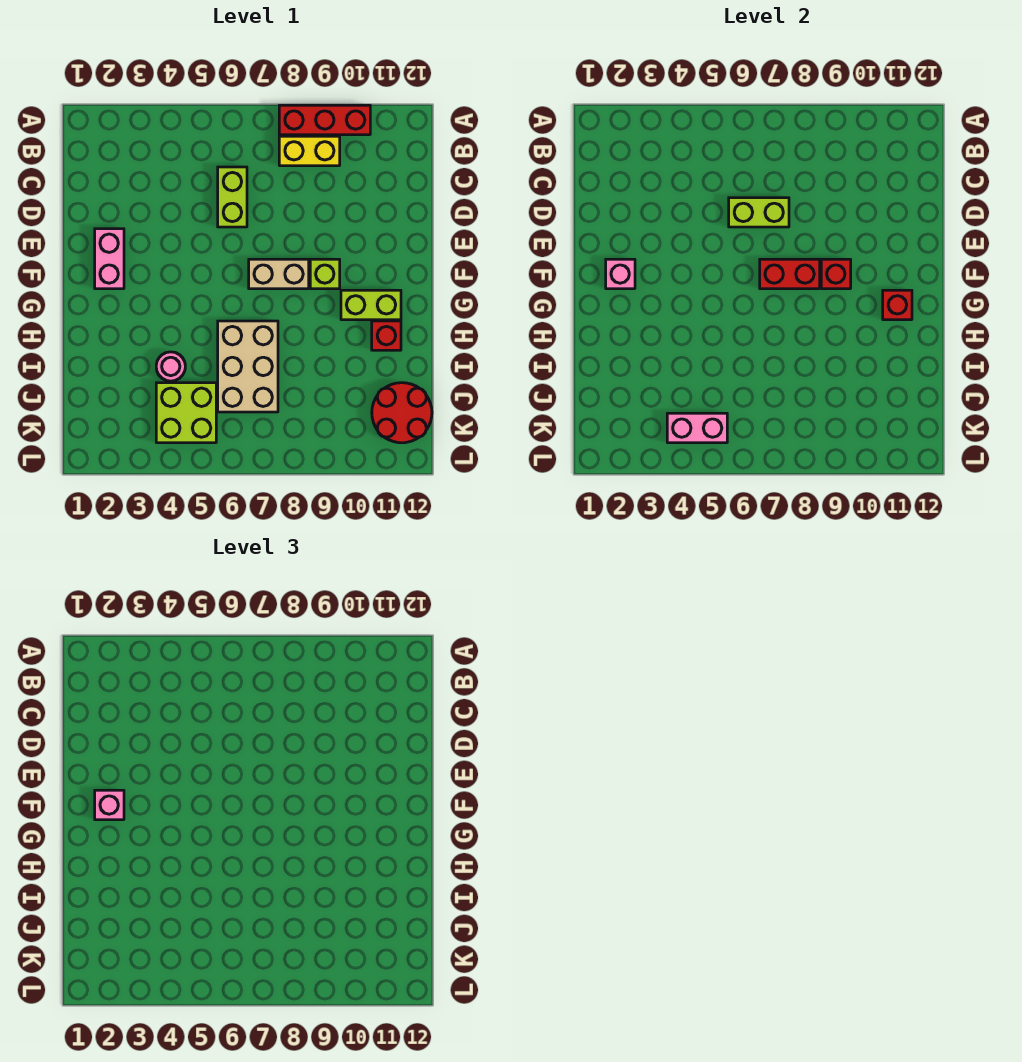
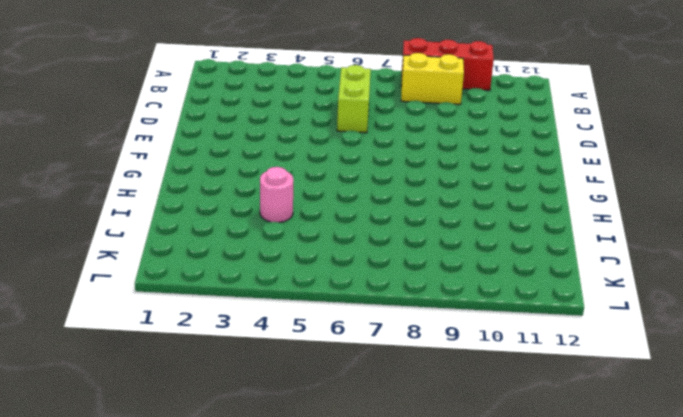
none -> pink brick E2:F2 level 1
none -> tan brick F7:F8 level 1
none -> lime brick F9 level 1

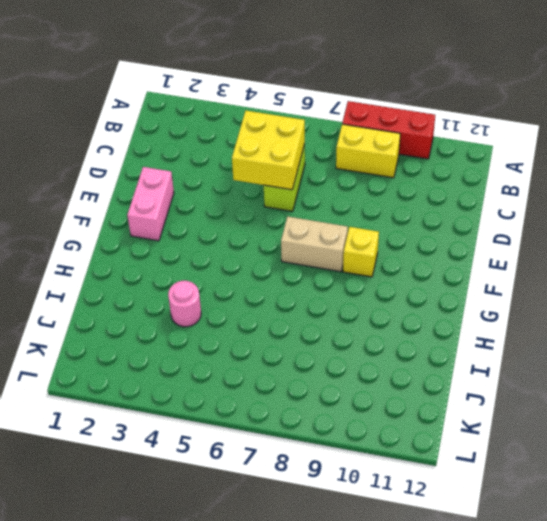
yellow brick C5:D6 level 2 -> lime brick D6:D7 level 2
yellow brick F9 level 1 -> lime brick F9 level 1
none -> lime brick G10:G11 level 1
none -> tan brick H6:J7 level 1
none -> red brick H11 level 1

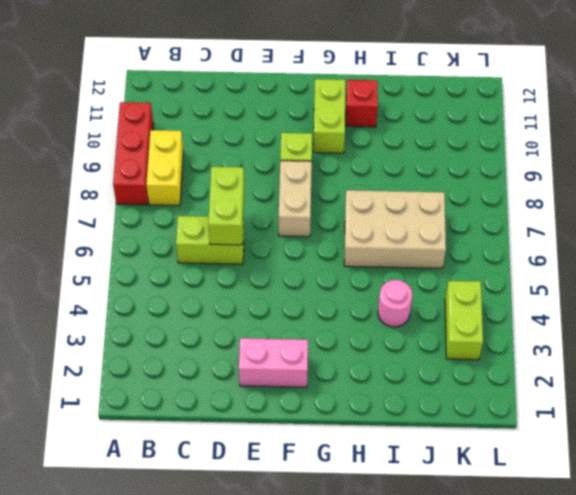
lime brick K3:K4 level 1 -> lime brick J4:K5 level 1
none -> red round brick J11:K12 level 1
none -> pink brick F2 level 2
none -> red brick F7:F8 level 2

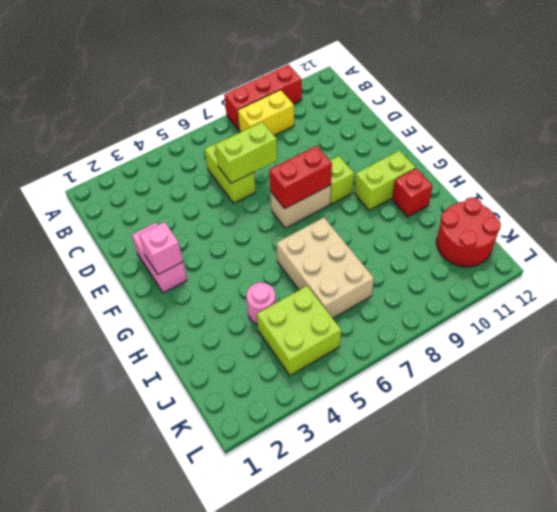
none -> red brick F9 level 2
none -> red brick G11 level 2
none -> pink brick K4:K5 level 2

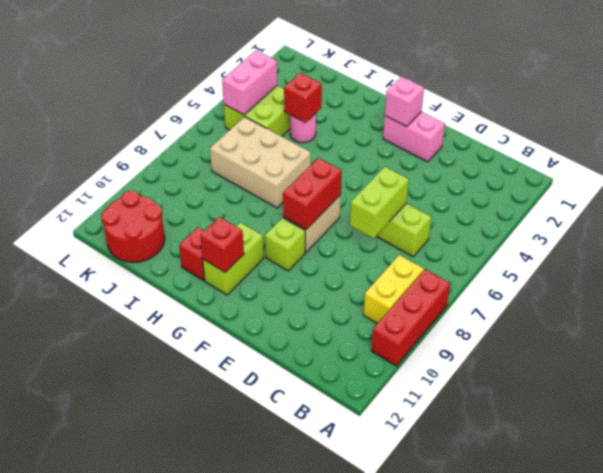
red brick I4 level 2 -> red brick F9 level 2
none -> pink brick F2 level 3

